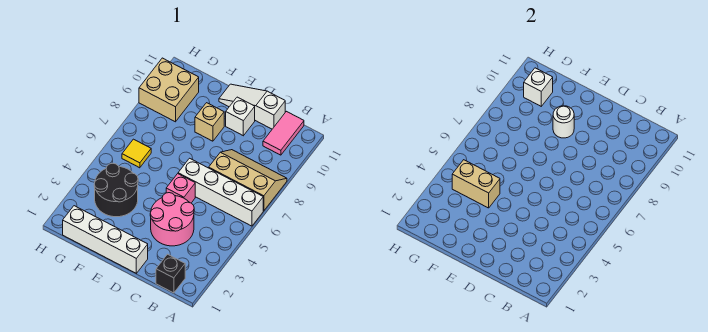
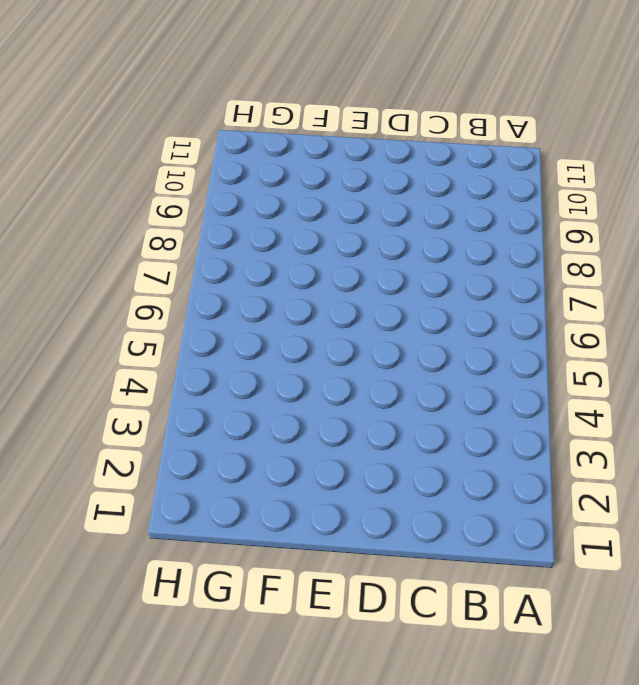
none -> white brick A6:D6 level 1
none -> tan slope A7:C8 level 1 top 7
none -> black brick B1 level 1

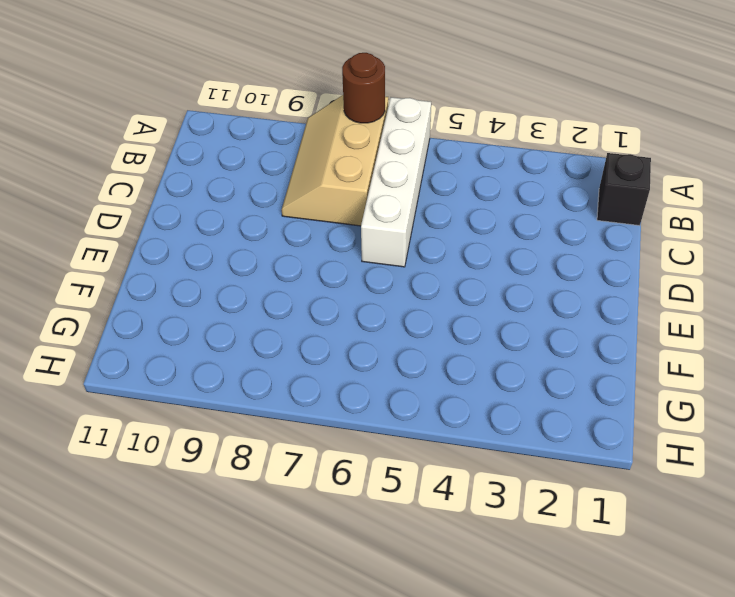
brown round brick A7 level 2 -> none
none -> pink tile B10:B11 level 1
none -> pink round brick C3:D4 level 1
none -> white slope C11:E11 level 1 top C

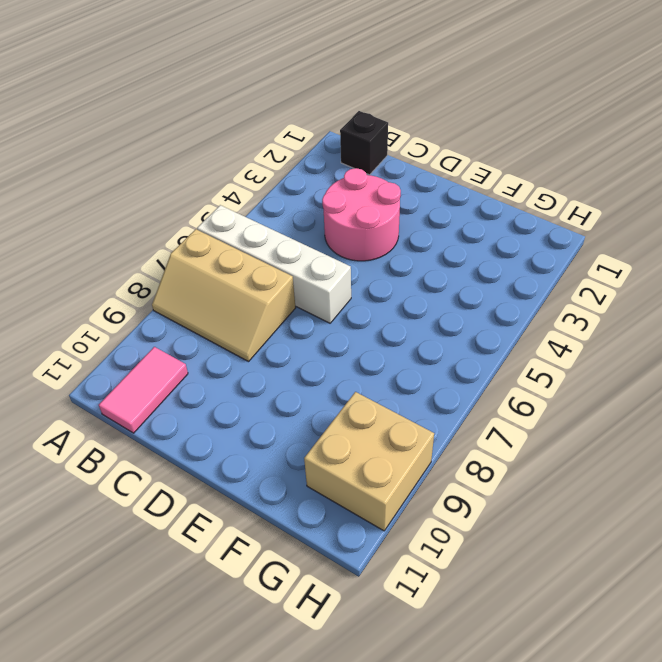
none -> white slope C11:E11 level 1 top C
none -> white brick D1:G1 level 1
none -> pink brick D5 level 1

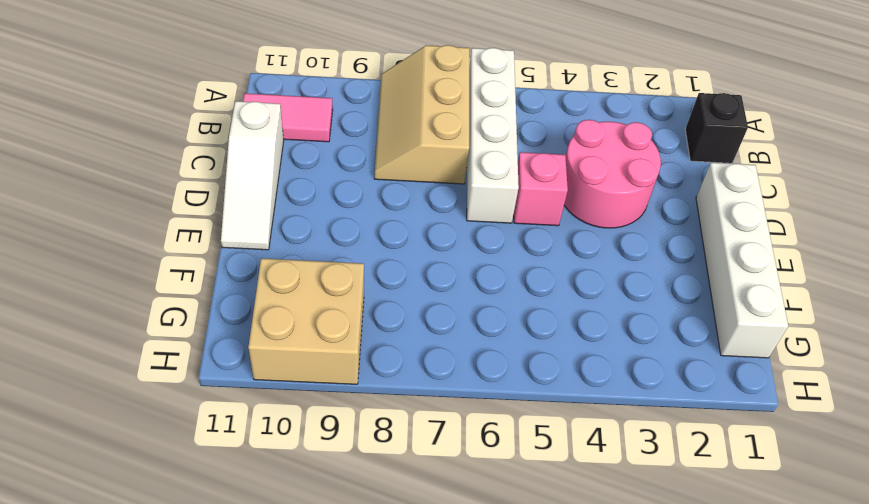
none -> white brick D10 level 1
none -> tan brick E9 level 1
none -> black round brick F3:G4 level 1

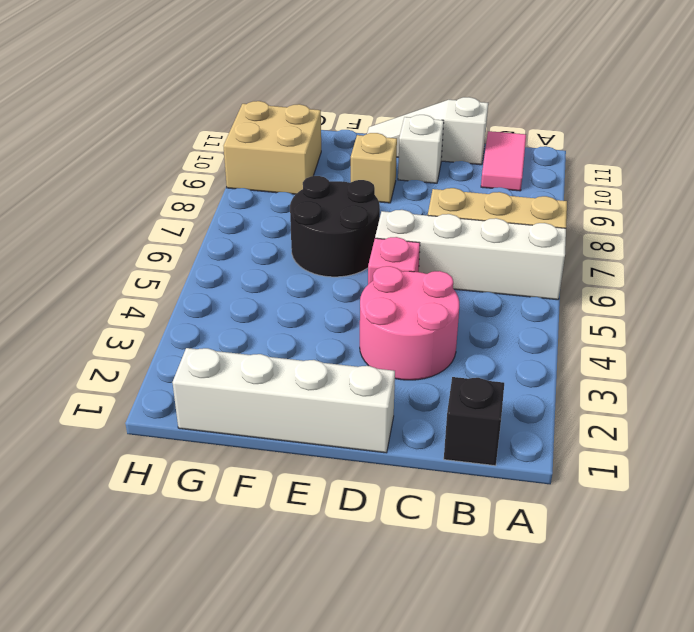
black round brick E6:F7 level 1 -> black round brick F3:G4 level 1
none -> yellow tile G6 level 1
none -> white round brick E9 level 2
none -> tan brick F4:G4 level 2

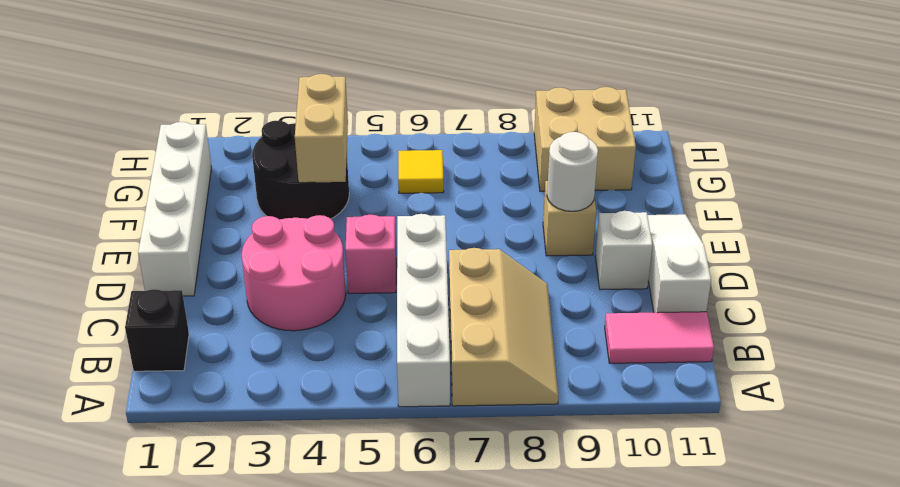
none -> white brick G10 level 2

